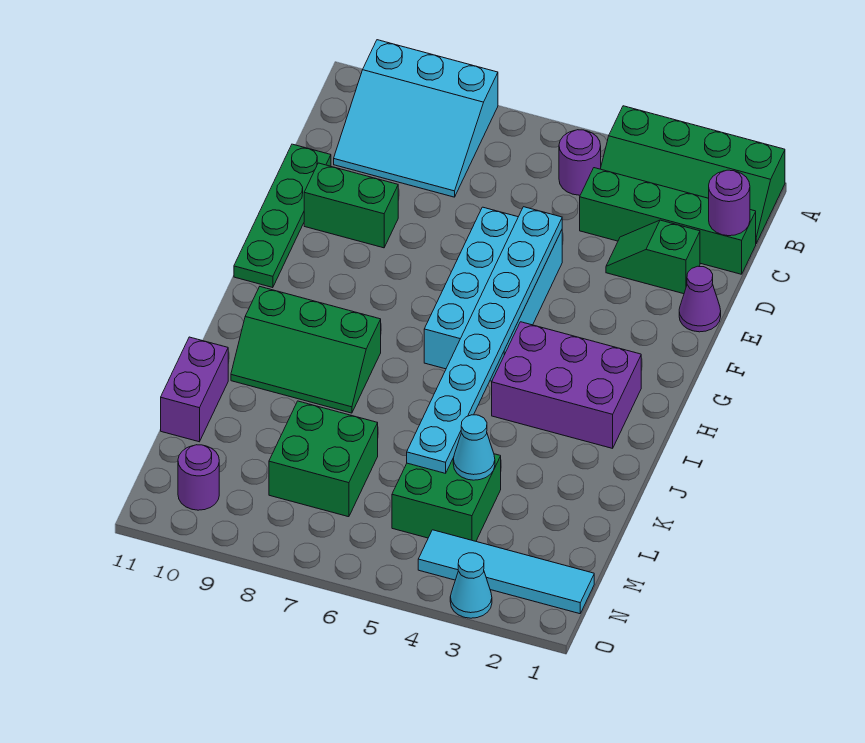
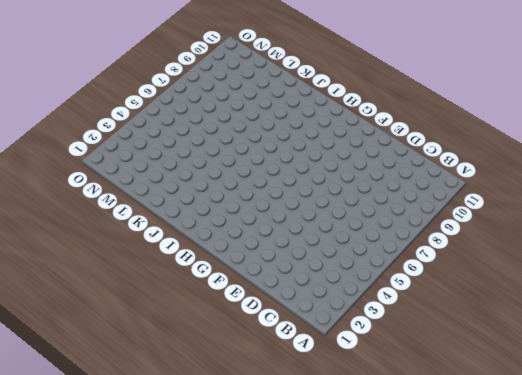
none -> green slope A1:B4 level 1 top A
none -> cyan slope A8:C10 level 1 top A
none -> purple round brick B5 level 1

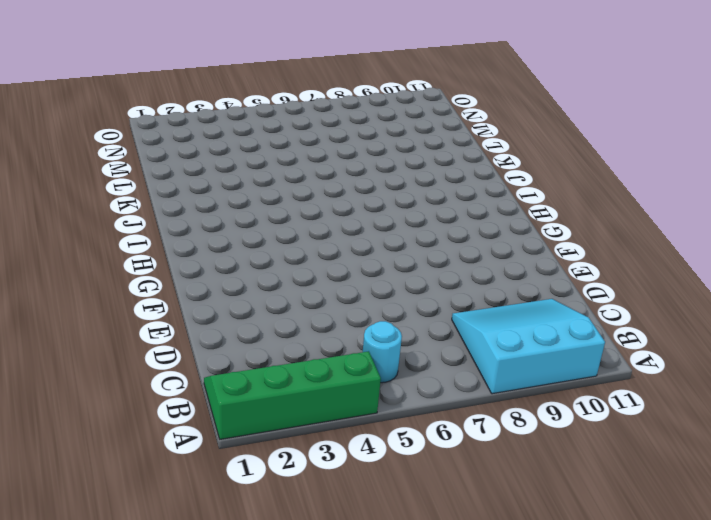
cyan round brick B5 level 1 -> purple round brick B5 level 1
none -> green brick C1:C4 level 1
none -> green slope D2:D3 level 1 top 2
none -> green plate D11:G11 level 1

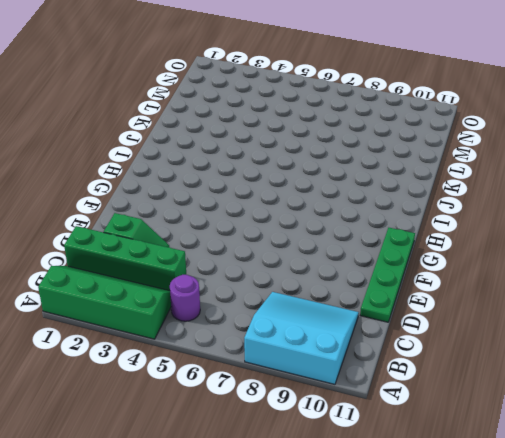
none -> purple cone E1 level 1
none -> cyan brick E5:H6 level 1
none -> green brick E9:E10 level 1

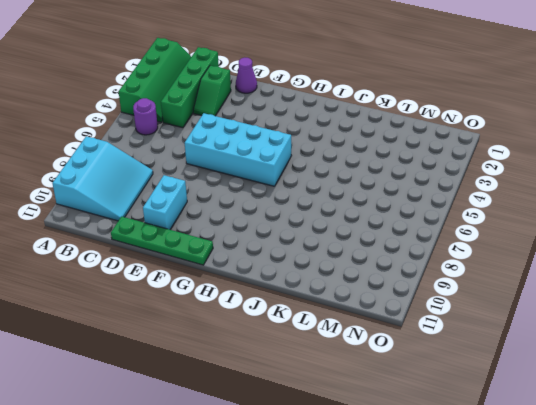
cyan brick E9:E10 level 1 -> green brick E9:E10 level 1
none -> purple brick H2:I4 level 1
none -> green slope I8:J10 level 1 top I
none -> purple brick K11:L11 level 1

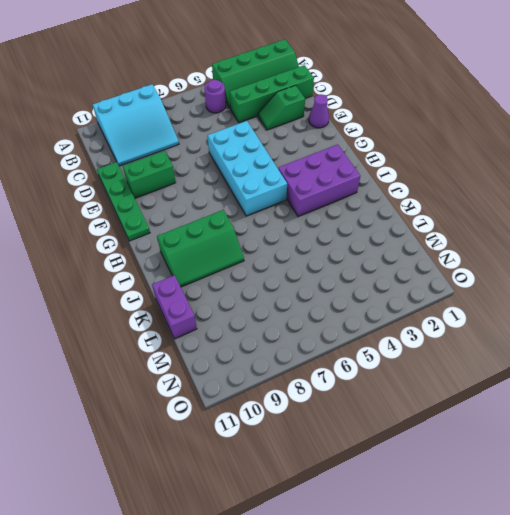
none -> green brick L4:M5 level 1
none -> green brick L7:M8 level 1
none -> cyan tile N1:N4 level 1

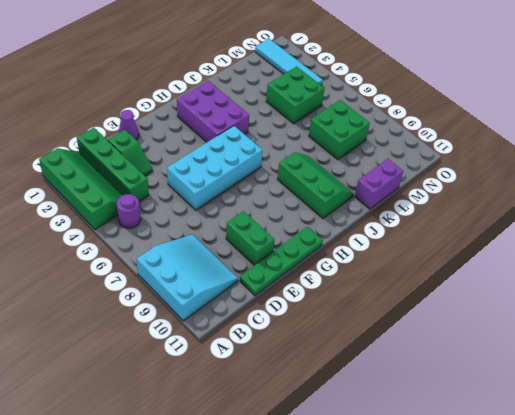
none -> purple round brick N10 level 1
none -> cyan cone O3 level 1
none -> purple round brick C1 level 2

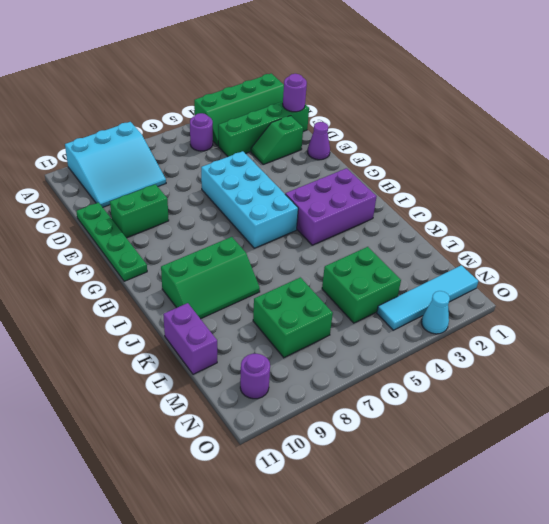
none -> cyan plate E5:L5 level 2
none -> cyan cone L4 level 2

